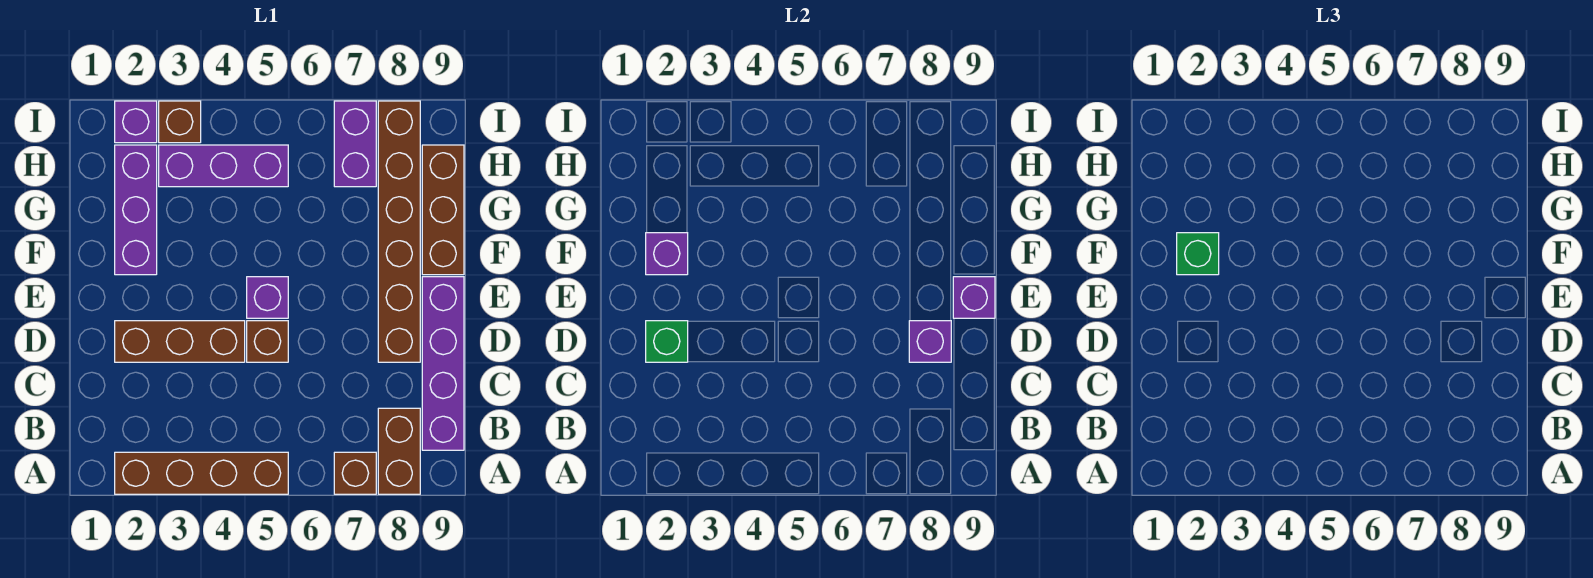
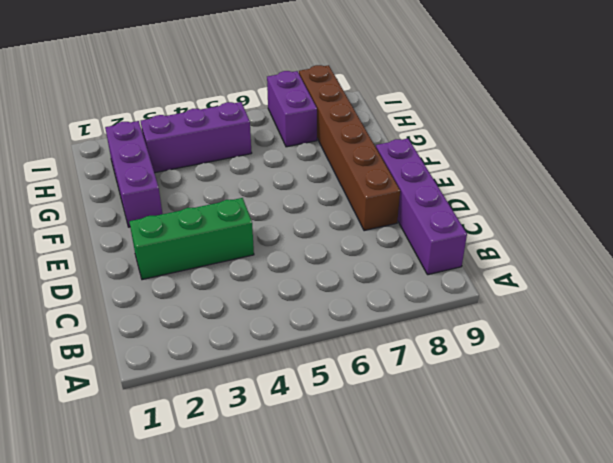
green brick D2:D4 level 1 -> brown brick D2:D4 level 1
none -> brown brick A2:A5 level 1
none -> brown brick A7 level 1
none -> brown brick A8:B8 level 1

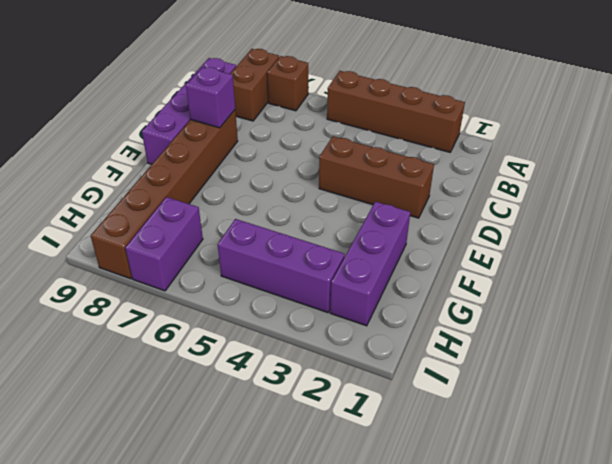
none -> brown brick D5 level 1
none -> purple brick E5 level 1
none -> brown brick F9:H9 level 1

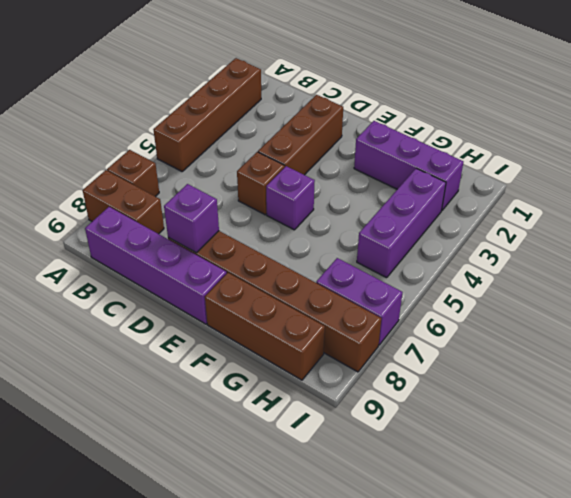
none -> purple brick I2 level 1
none -> brown brick I3 level 1
none -> green brick D2 level 2

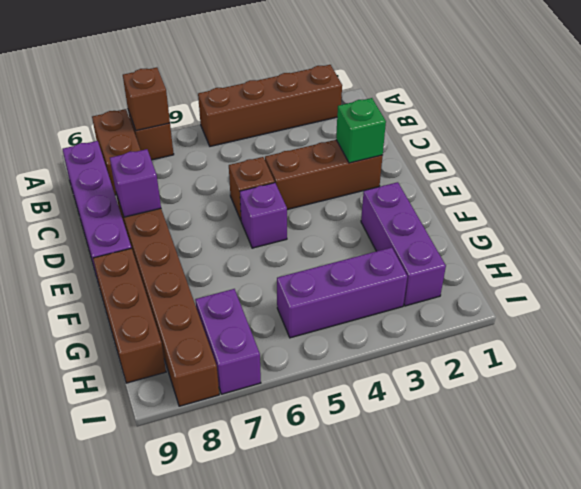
brown brick A7 level 2 -> brown brick I3 level 1
none -> purple brick I2 level 1
none -> purple brick E9 level 2
none -> purple brick F2 level 2

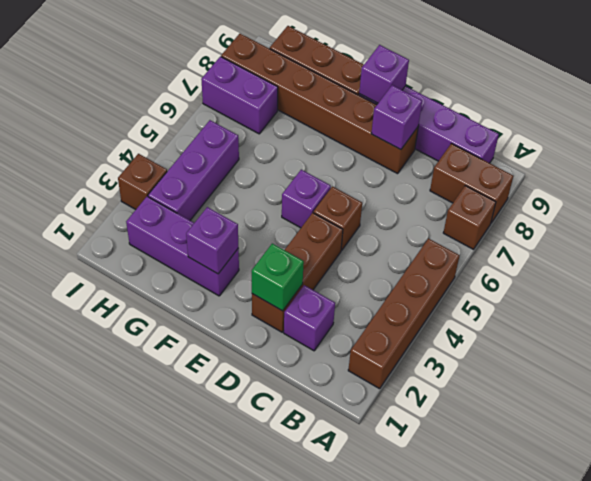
purple brick C2 level 1 -> purple brick I2 level 1
none -> green brick F2 level 3

